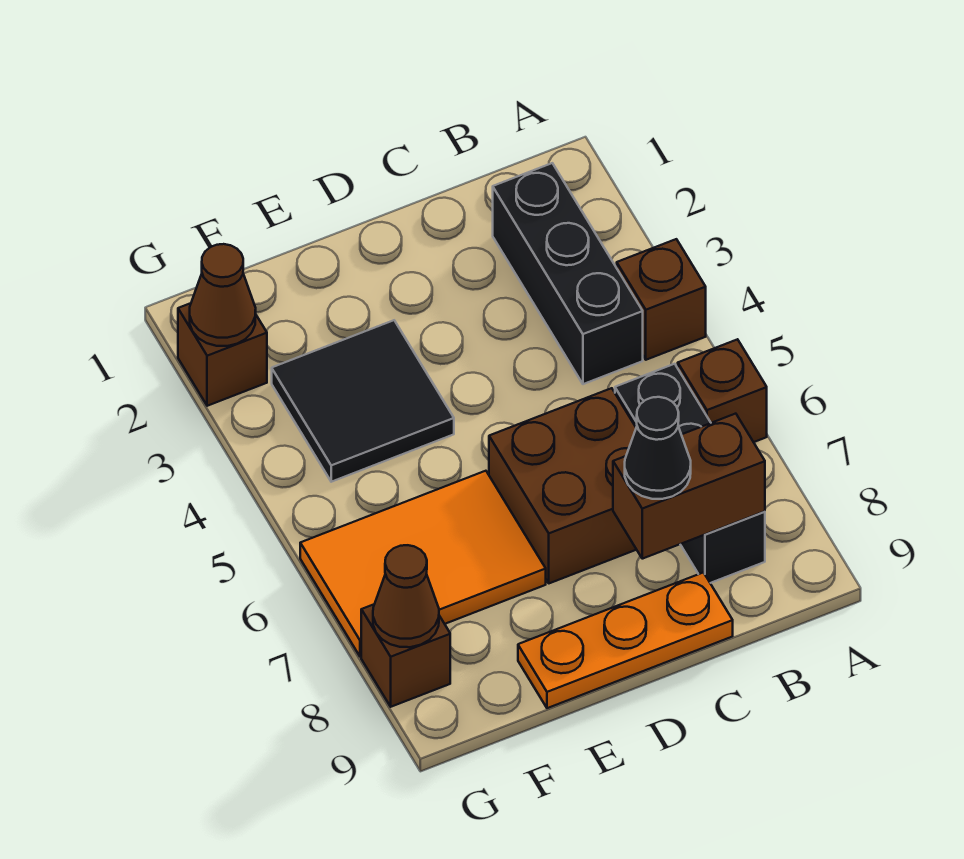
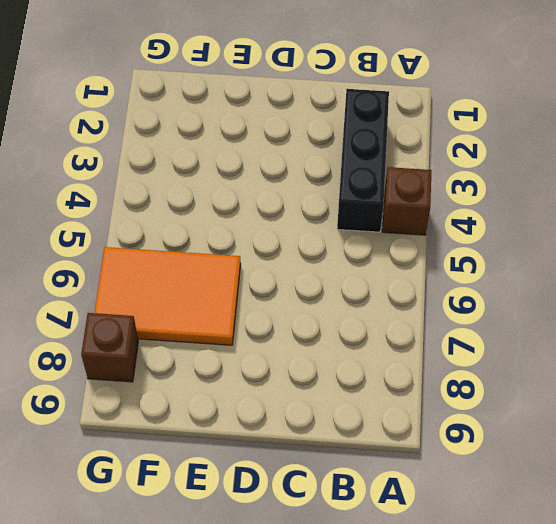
none -> brown brick A6 level 1
none -> black brick B6:B8 level 1
none -> brown brick C6:D7 level 1

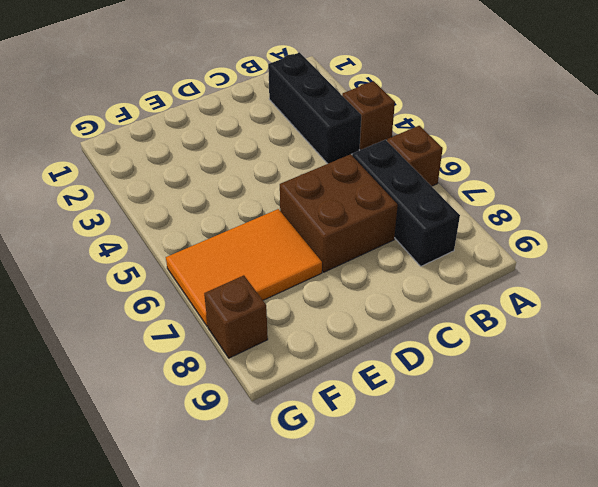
none -> orange plate C9:E9 level 1
none -> black tile E3:F4 level 1
none -> brown brick G2 level 1

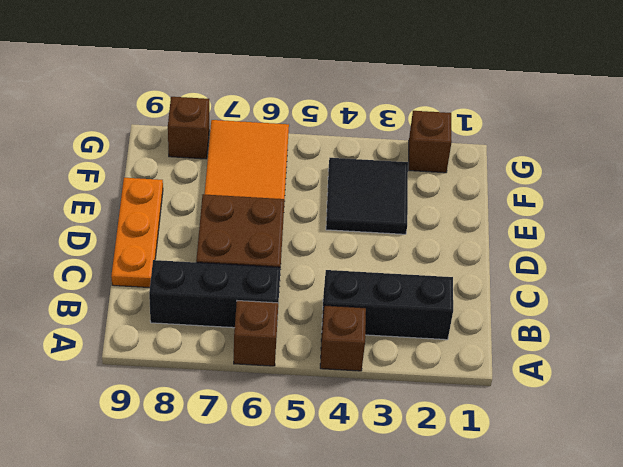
none -> brown brick B8:C8 level 2
none -> brown cone G2 level 2
none -> brown cone G8 level 2

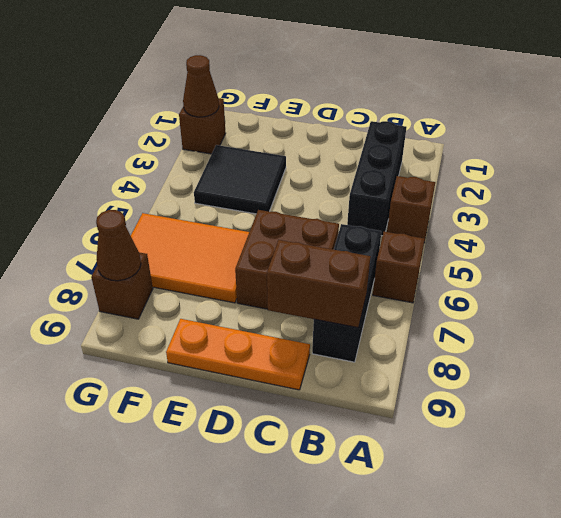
none -> black cone C8 level 3

